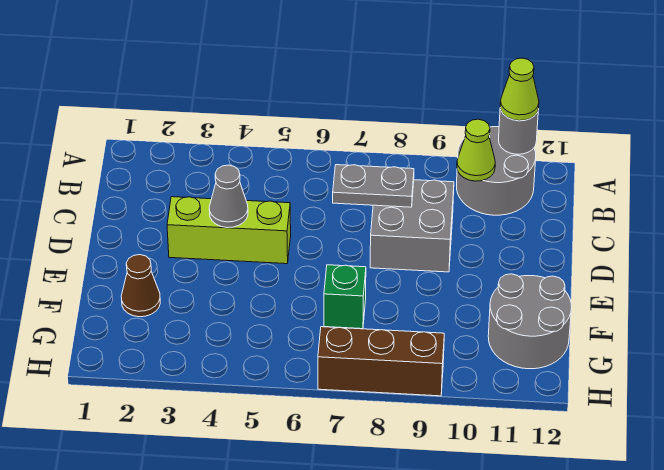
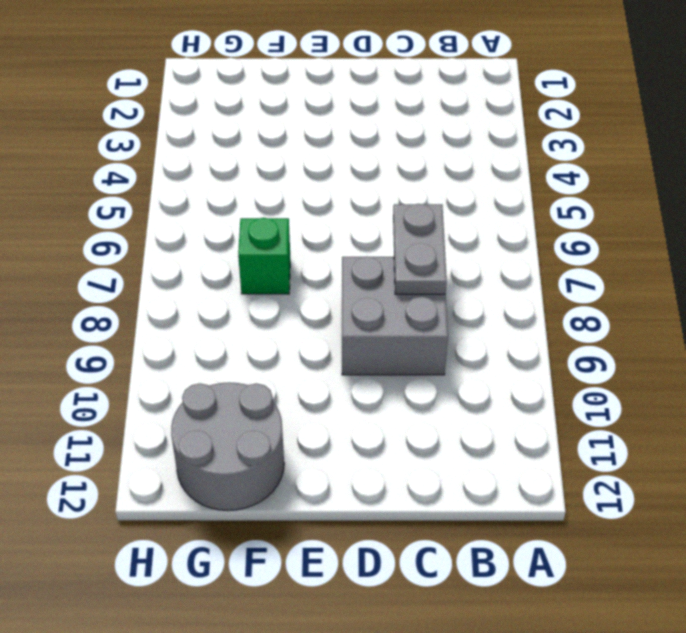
none -> grey round brick A10:B11 level 1
none -> lime brick D3:D5 level 1
none -> brown cone F2 level 1

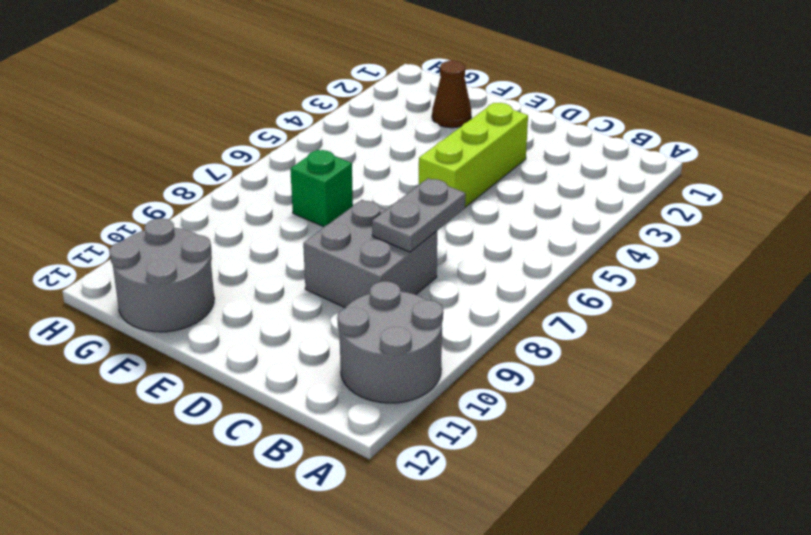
none -> brown brick H7:H9 level 1
none -> grey round brick A11 level 2
none -> lime cone B10 level 2

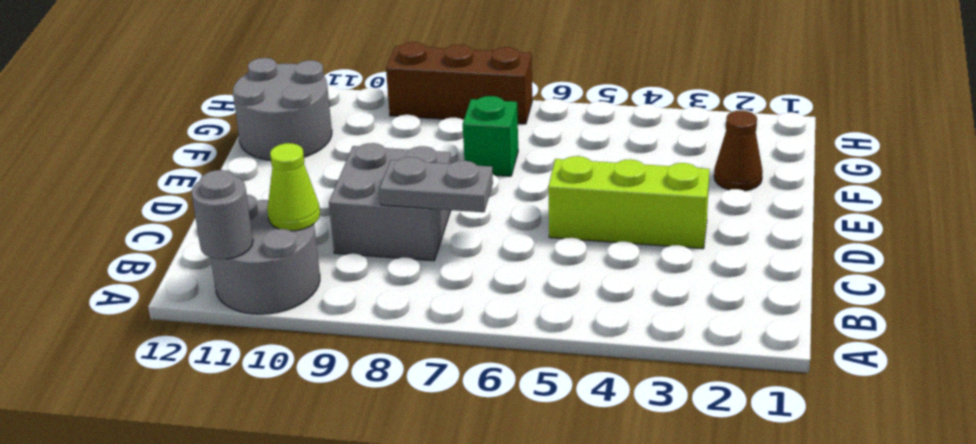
none -> grey cone D4 level 2
none -> lime cone A11 level 3

